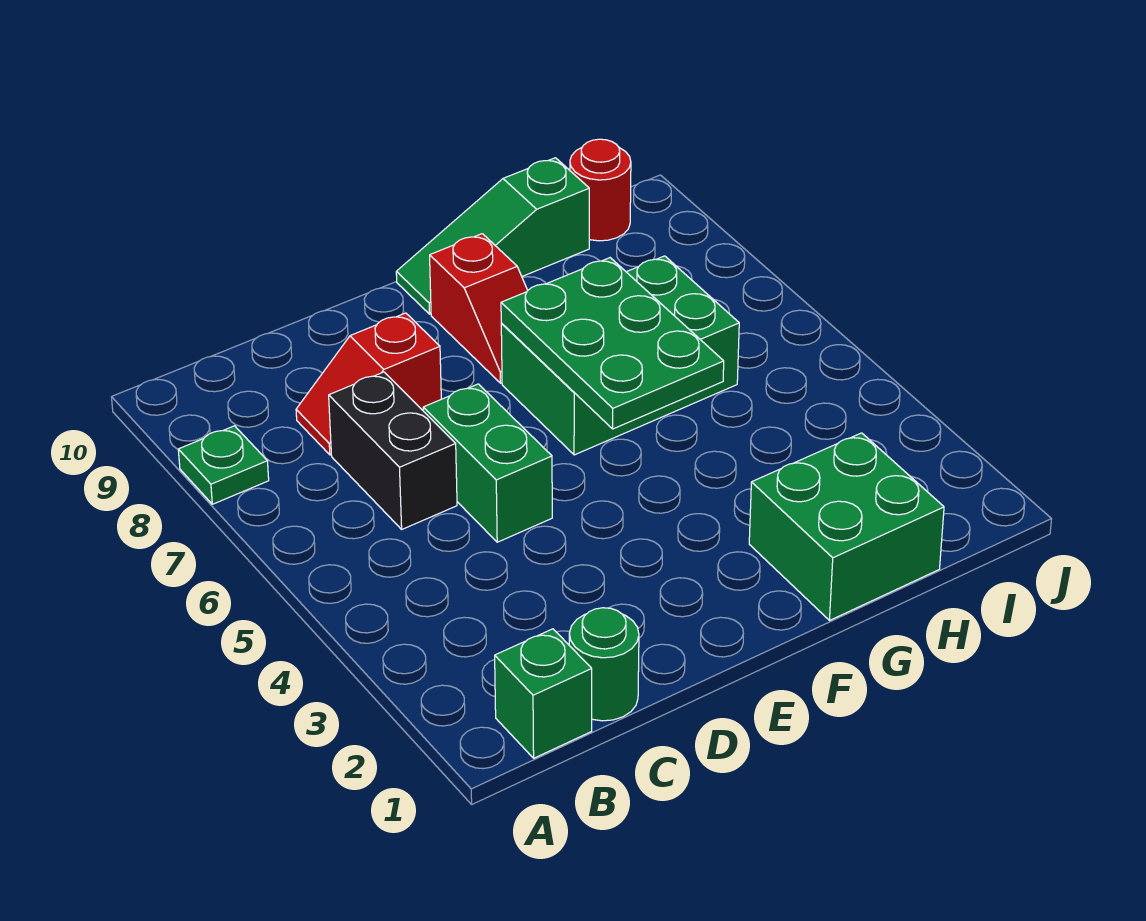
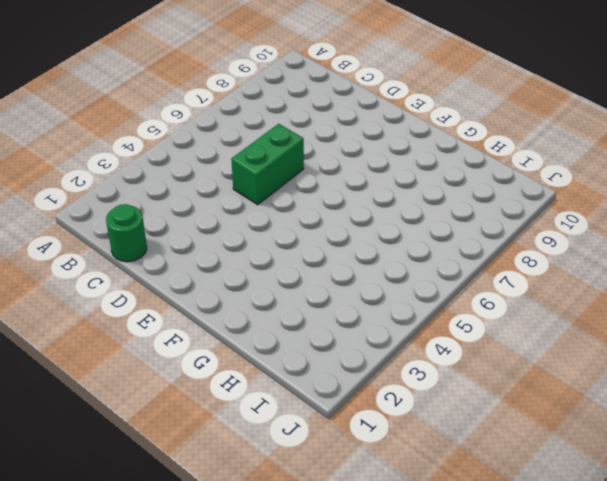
none -> green plate A8 level 1
none -> green brick B1 level 1
none -> black brick C6:C7 level 1

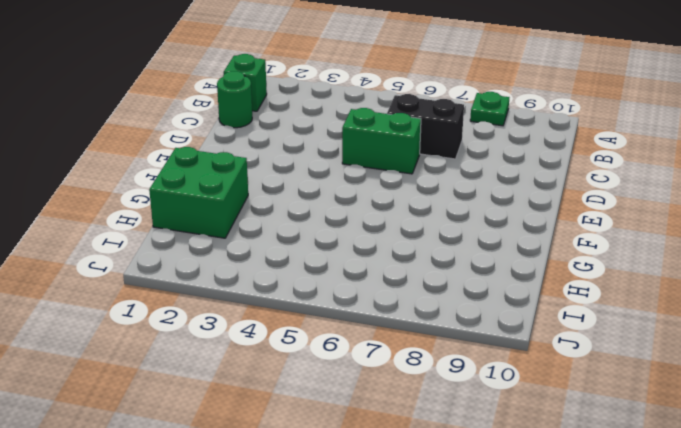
none -> red slope C8:D8 level 1 top D
none -> green brick F6:H7 level 1
none -> red slope F8:F9 level 1 top 9

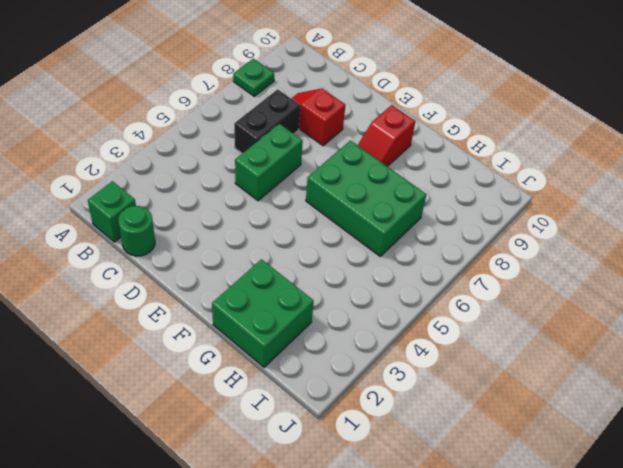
none -> green slope F10:H10 level 1 top H
none -> red round brick I10 level 1
none -> green plate F5:G7 level 2

